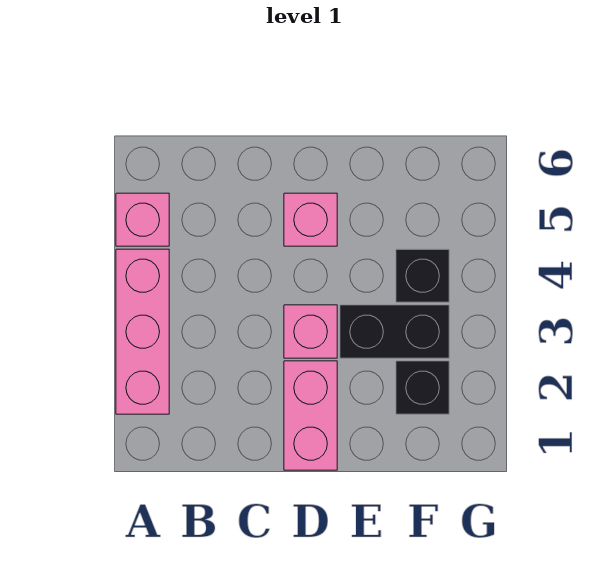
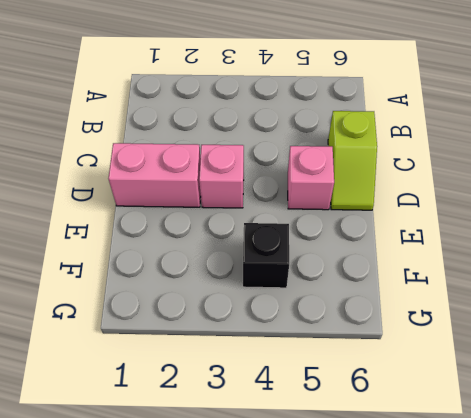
lime slope C6:D6 level 1 top C -> none
none -> pink brick A2:A4 level 1
none -> pink brick A5 level 1

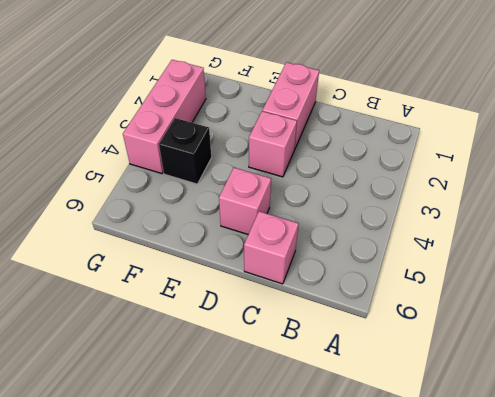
pink brick C6 level 1 -> pink brick A5 level 1
pink brick G2:G4 level 1 -> pink brick A2:A4 level 1
none -> black brick E3:F3 level 1
none -> black brick F2 level 1

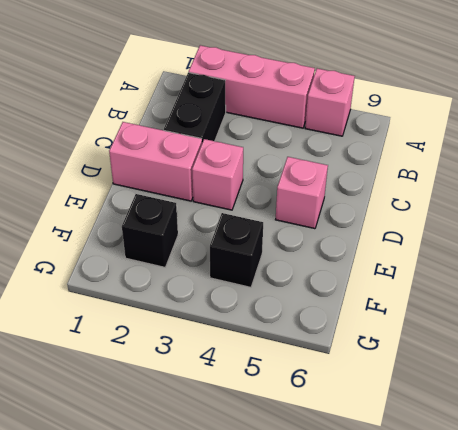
black brick B2:C2 level 1 -> black brick E3:F3 level 1

